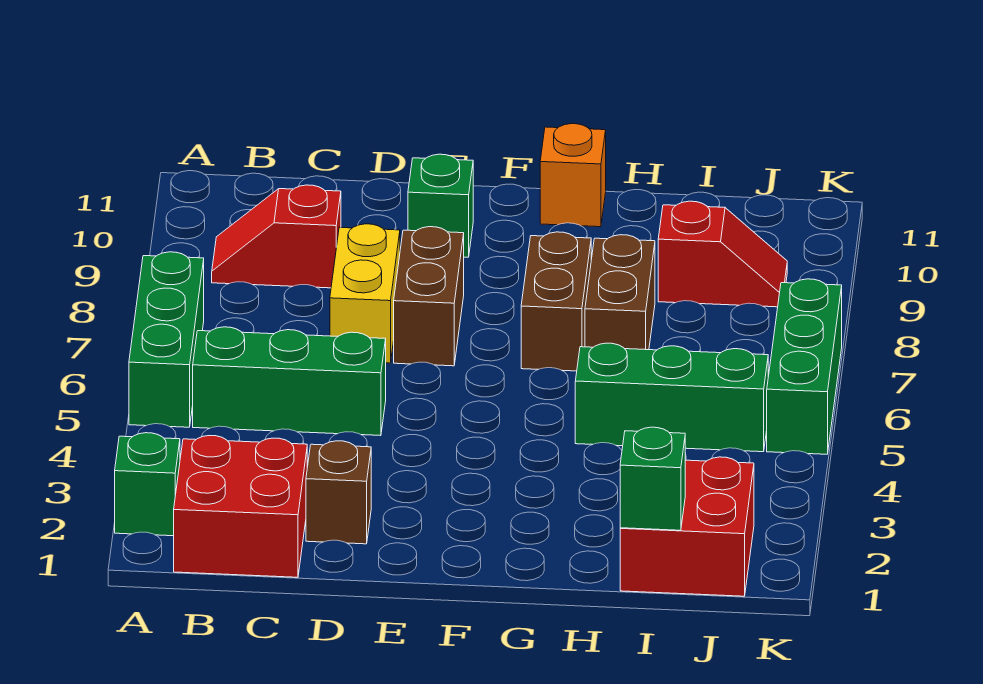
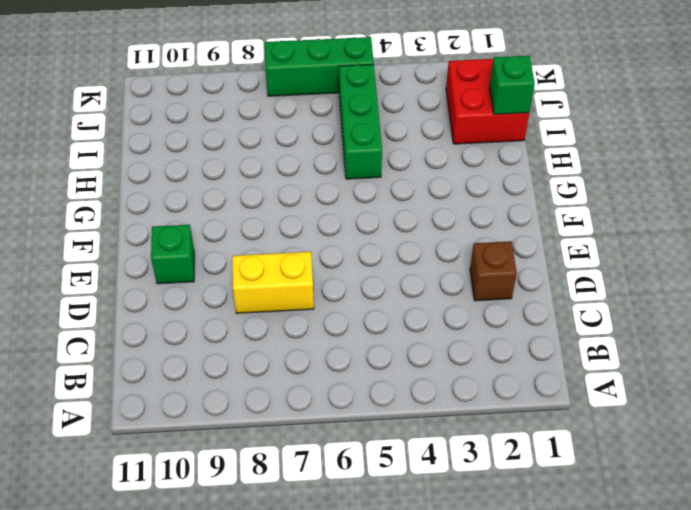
none -> green brick A2 level 1
none -> green brick A5:A7 level 1
none -> red brick B1:C2 level 1

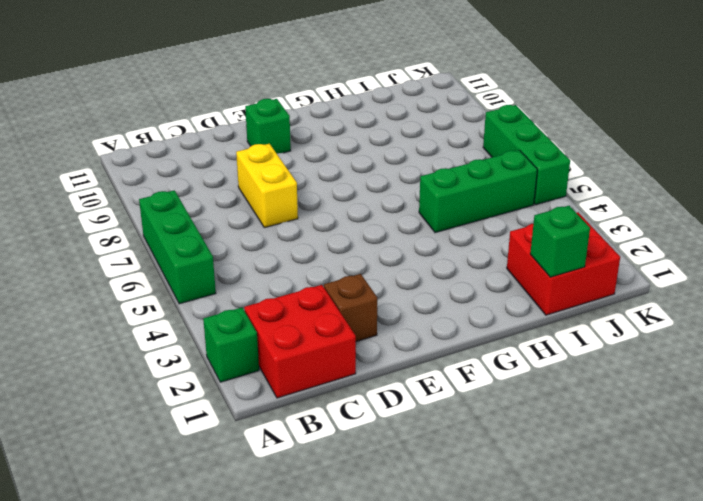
none -> green brick B5:D5 level 1
none -> red slope B9:C9 level 1 top C
none -> brown brick E7:E8 level 1

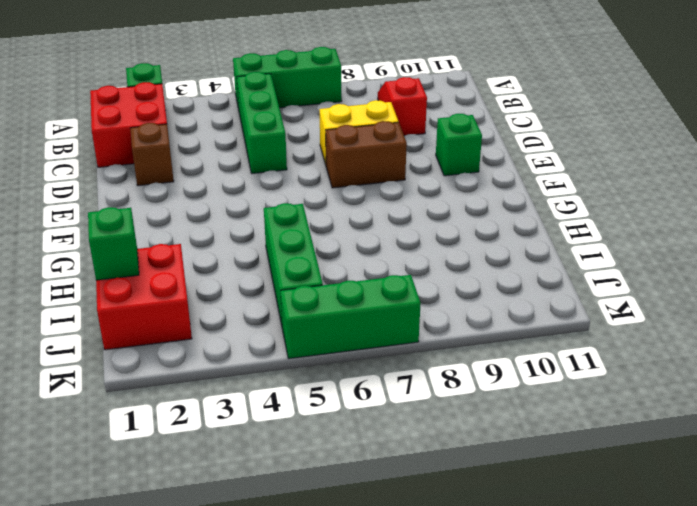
none -> brown brick G7:G8 level 1
none -> orange brick G11 level 1
none -> brown brick H7:H8 level 1

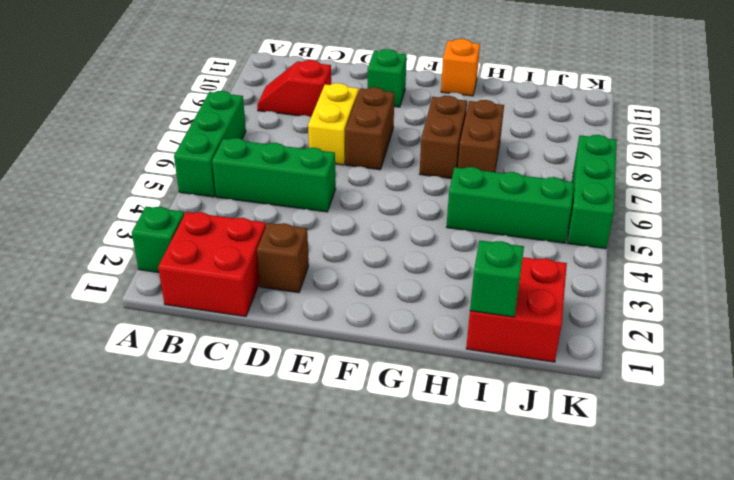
none -> red slope I9:J9 level 1 top I

